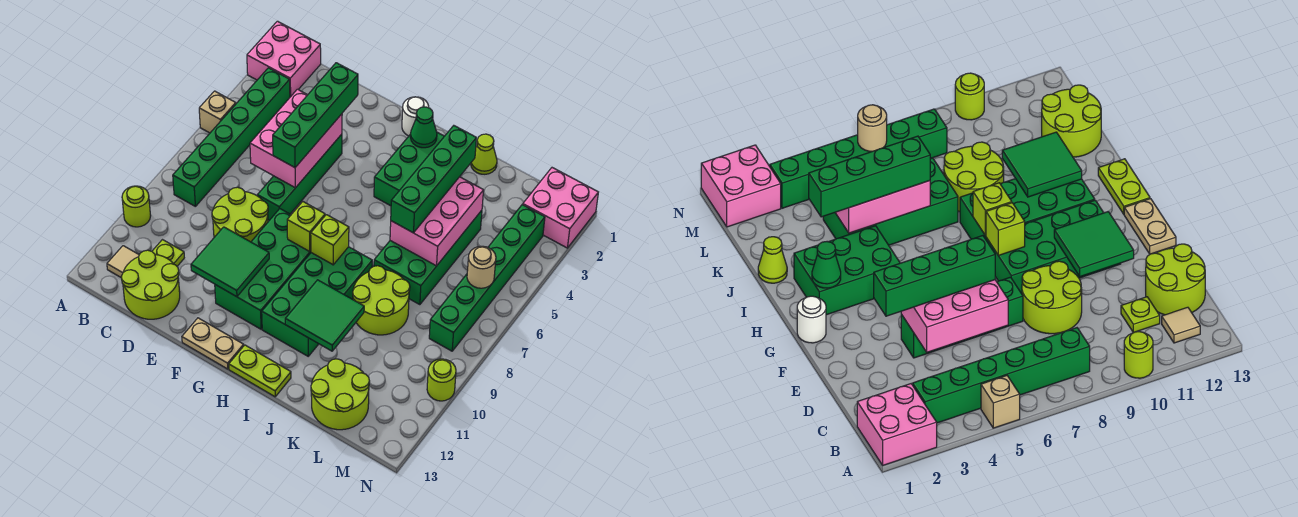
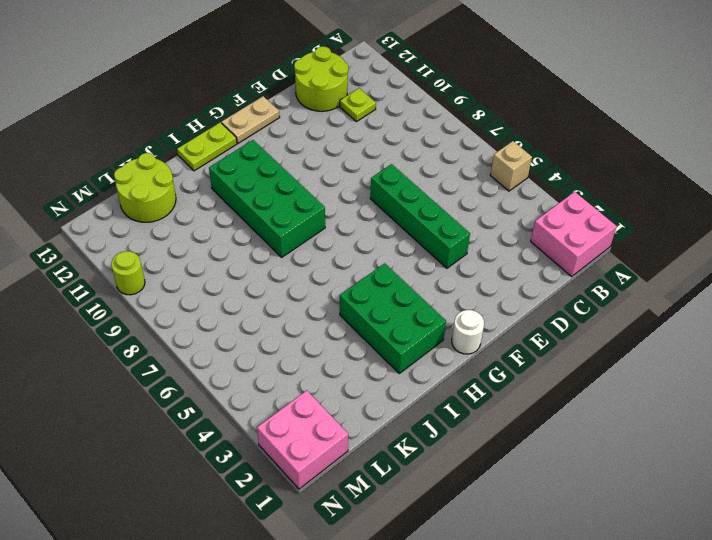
none -> lime round brick A10 level 1
none -> green brick B3:B8 level 1
none -> tan tile B12 level 1
none -> lime round brick D8:E9 level 1

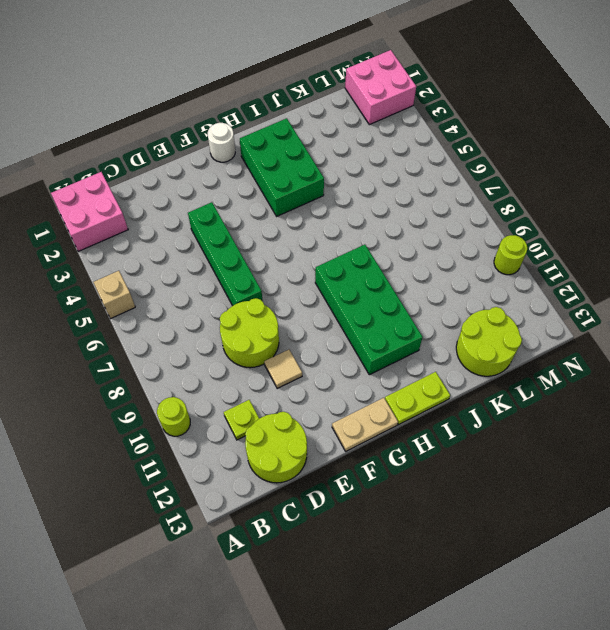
tan tile E10 level 1 -> tan tile B12 level 1
none -> green brick B3:B8 level 1
none -> green brick F8:G11 level 1
none -> lime cone J1 level 1
none -> green brick J4:K7 level 1

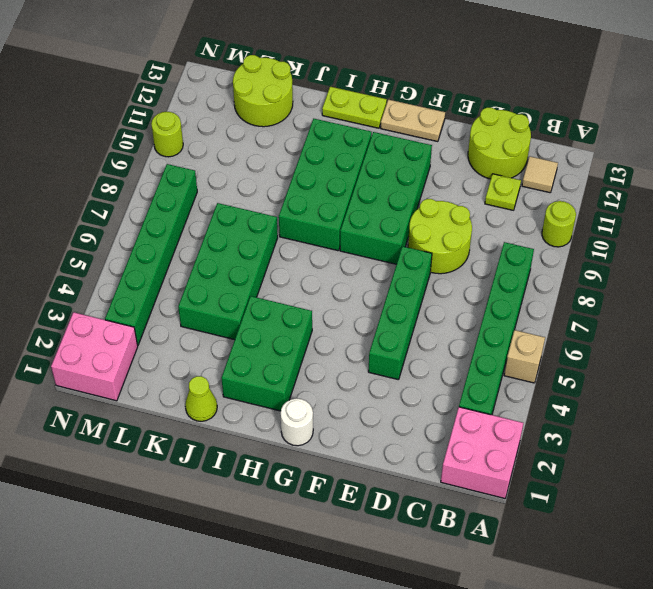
none -> lime round brick J8:K9 level 1
none -> pink brick D4:E6 level 2
none -> green tile E10:F11 level 2
none -> lime brick G8 level 2

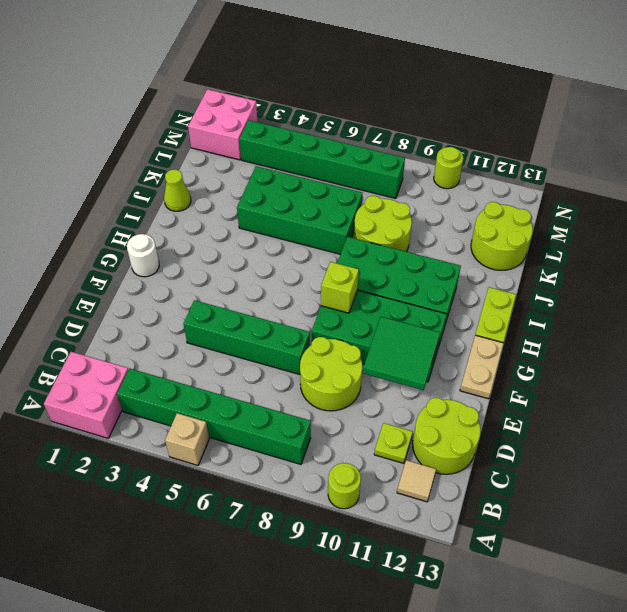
none -> green brick H2:I4 level 1
none -> pink brick D4:E6 level 2
none -> green cone H2 level 2
none -> lime brick H8 level 2

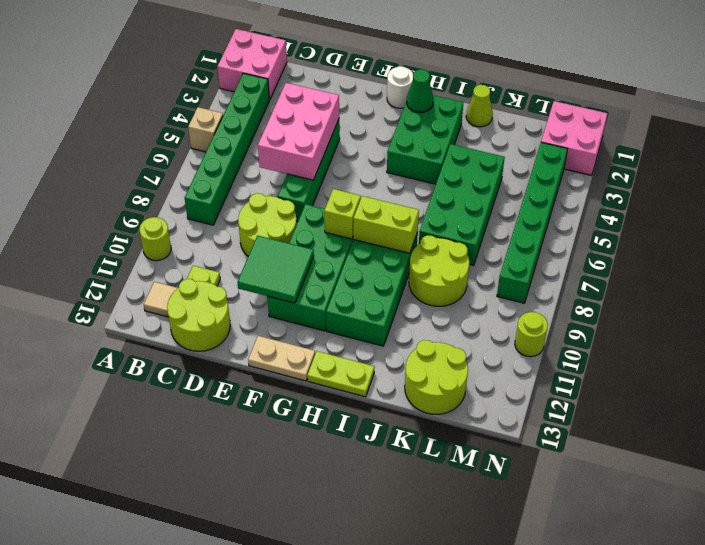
lime brick H8:I8 level 2 -> lime brick H8 level 2
none -> green tile I10:J11 level 2
none -> pink brick J4:K6 level 2
none -> tan round brick M6 level 2
none -> green brick E3:E6 level 3

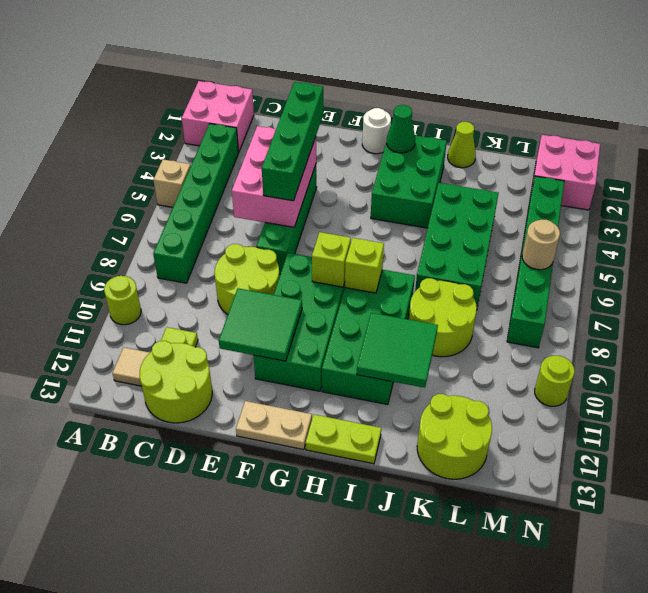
none -> pink brick J4:K6 level 2
none -> green brick J3:J6 level 3

